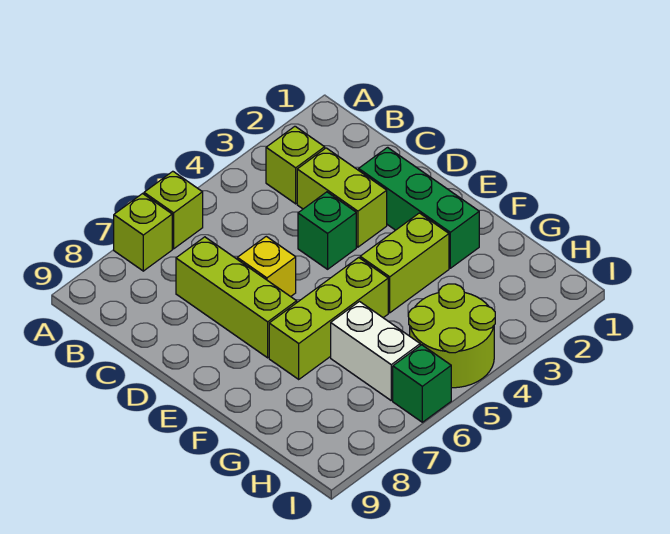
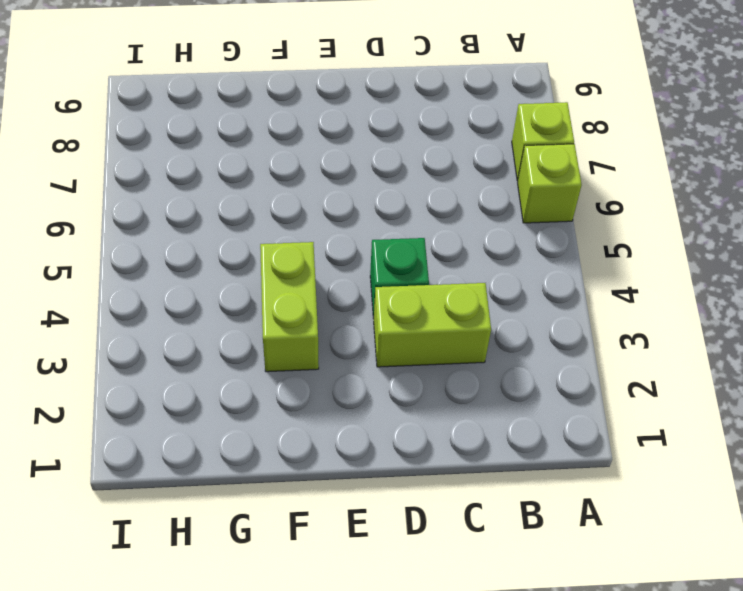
none -> lime brick B3 level 1
none -> lime brick C7:E7 level 1
none -> green brick D2:F2 level 1

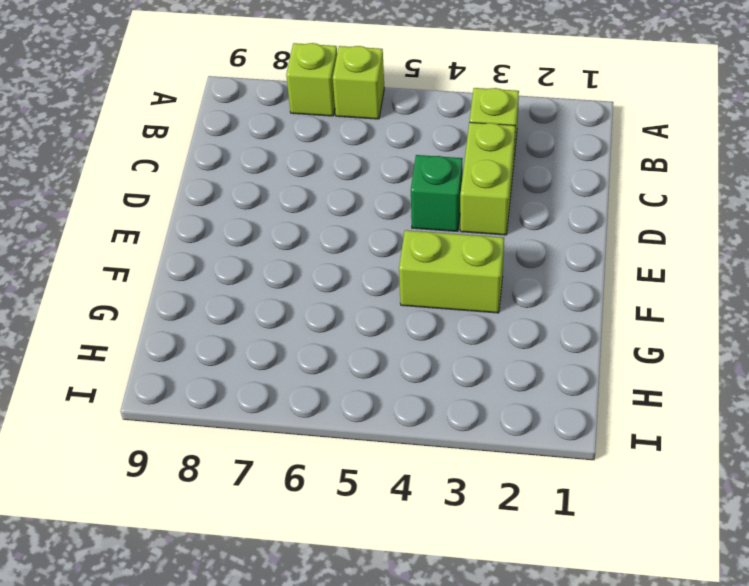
none -> lime brick C7:E7 level 1
none -> green brick D2:F2 level 1
none -> yellow brick D6 level 1

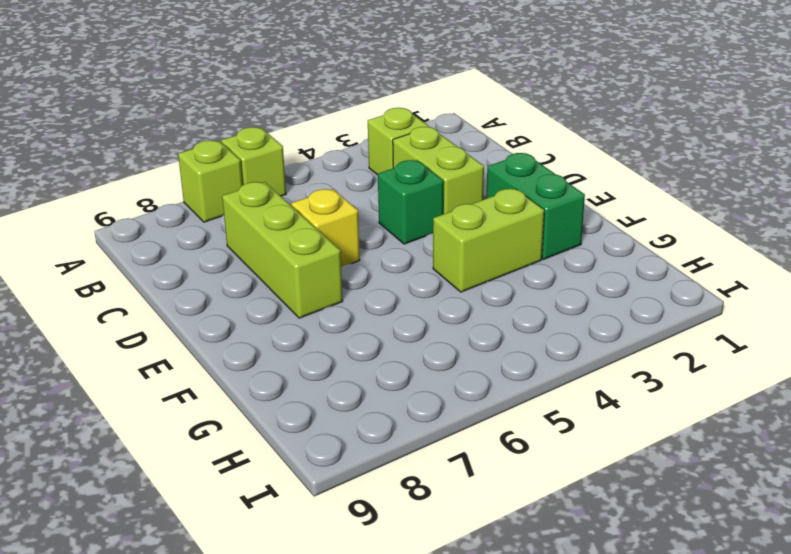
green brick E2:F2 level 1 -> green brick D2:F2 level 1
none -> lime brick F5:F7 level 1
none -> white brick G6:H6 level 1
none -> lime round brick H4:I5 level 1

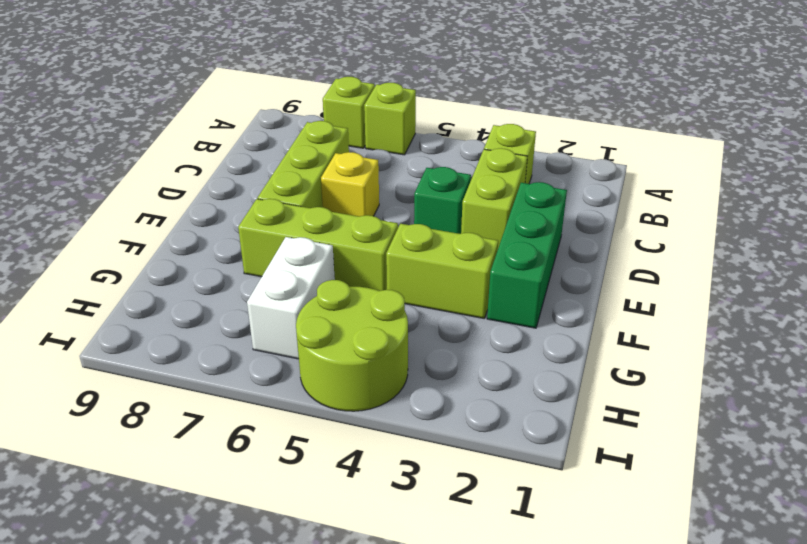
none -> green brick I6 level 1

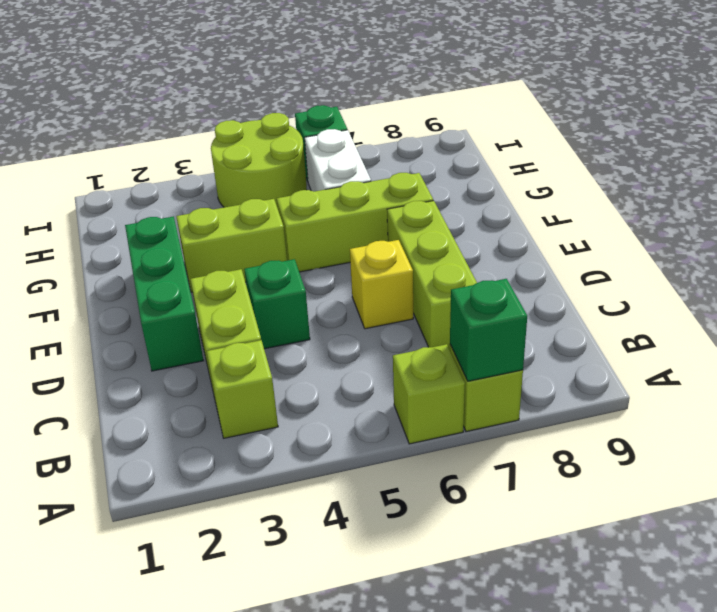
green brick A7 level 2 -> none

